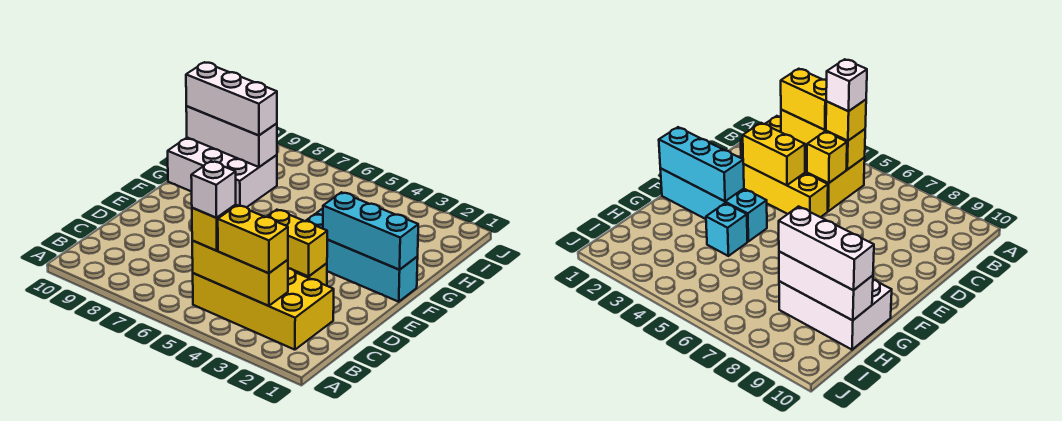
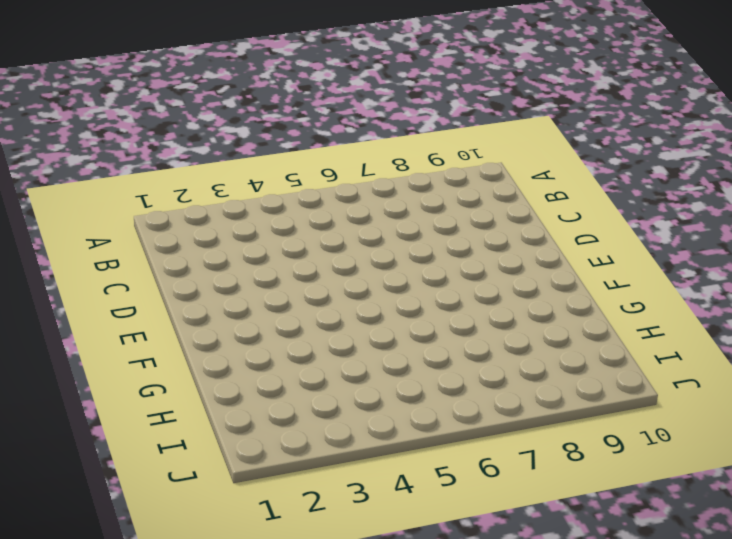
none -> yellow brick B2:C5 level 1
none -> yellow brick D3:D5 level 1
none -> cyan brick F1:F4 level 1

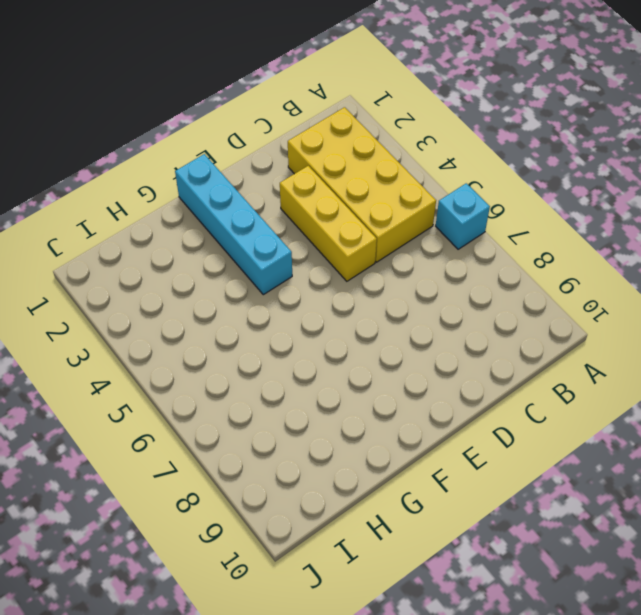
cyan brick A6 level 1 -> cyan brick G4 level 1
none -> white brick G8:H10 level 1
none -> yellow brick B3:B5 level 2
none -> yellow brick C5 level 2

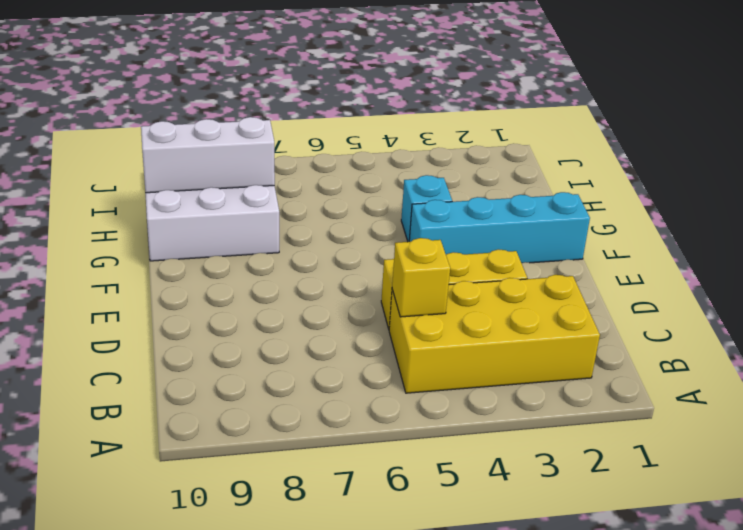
none -> yellow brick B3:B5 level 2
none -> yellow brick D3:D4 level 2
none -> cyan brick F1:F3 level 2

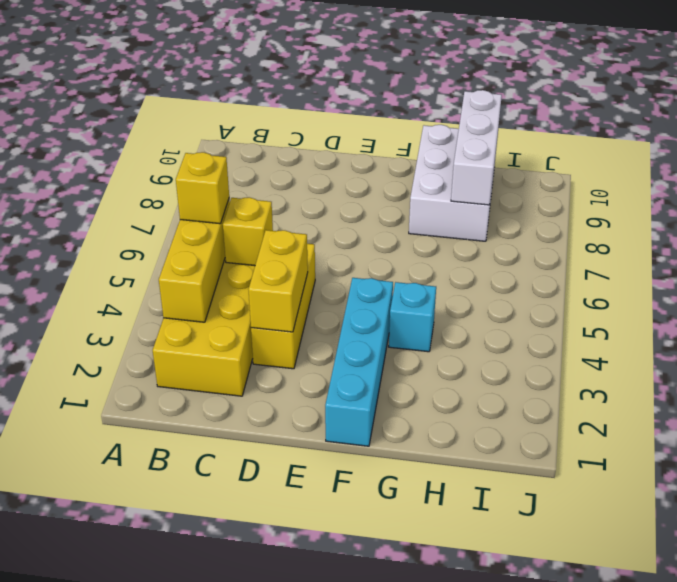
none -> cyan brick F1:F3 level 2
none -> yellow brick B3:B4 level 3
none -> white brick H8:H10 level 3

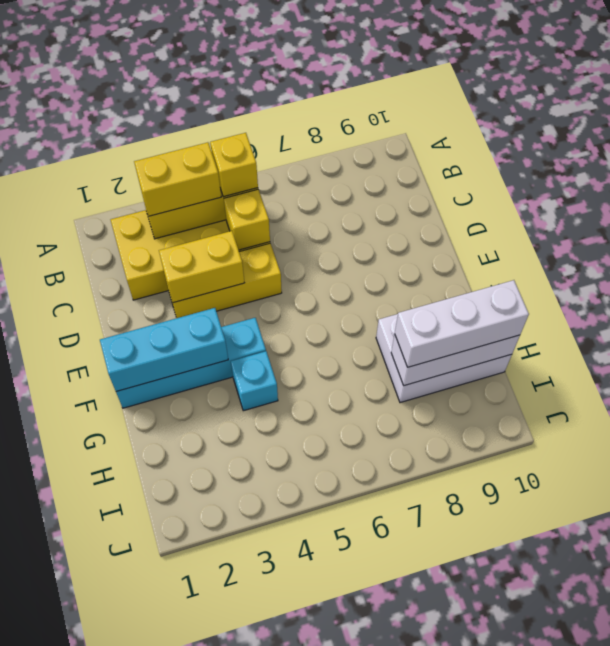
none -> white brick B5 level 4

